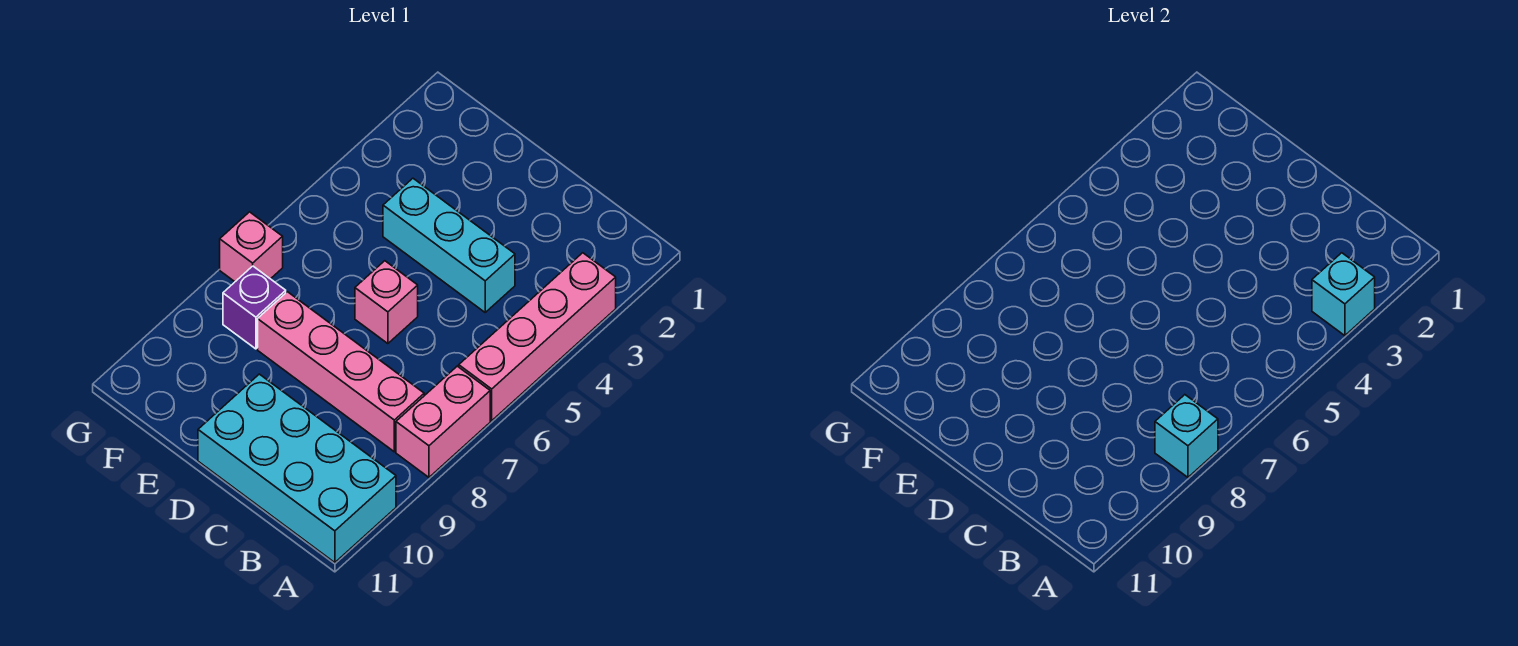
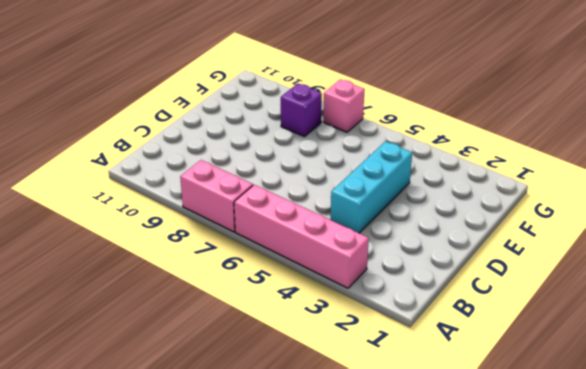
none -> cyan brick A10:D11 level 1
none -> pink brick B8:E8 level 1

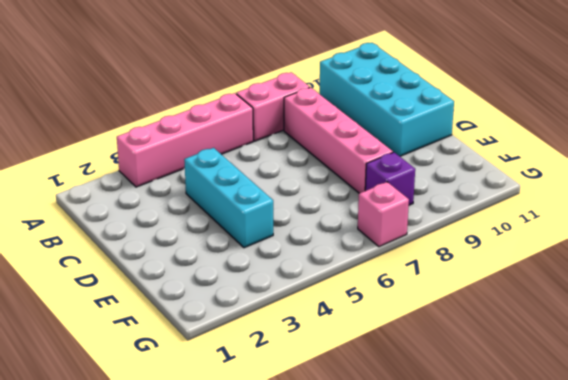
none -> pink brick D6 level 1
none -> cyan brick A3 level 2

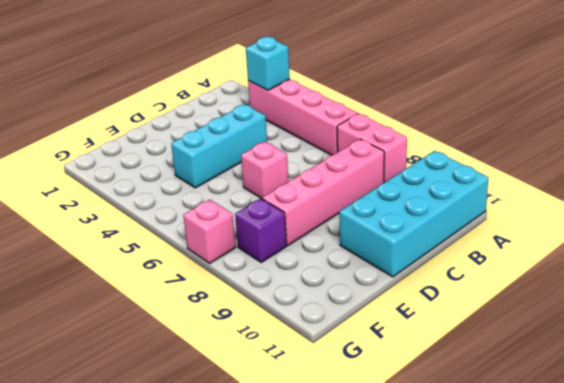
none -> cyan brick A8 level 2

